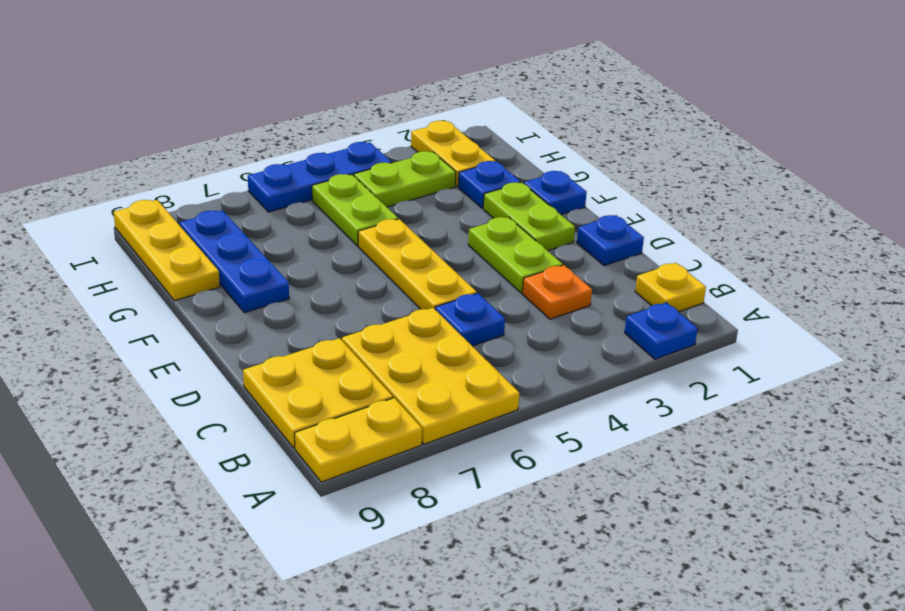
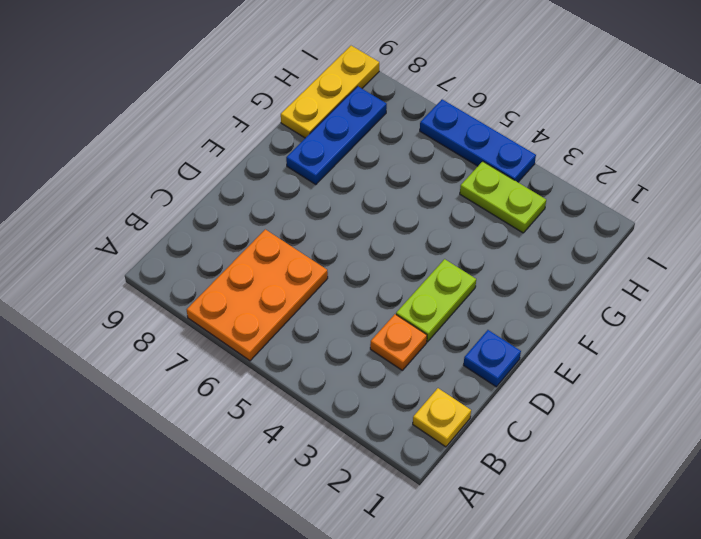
orange plate A6:C7 level 1 -> yellow plate A6:C7 level 1
none -> blue plate A2 level 1
none -> yellow plate A8:A9 level 1
none -> yellow plate B8:C9 level 1

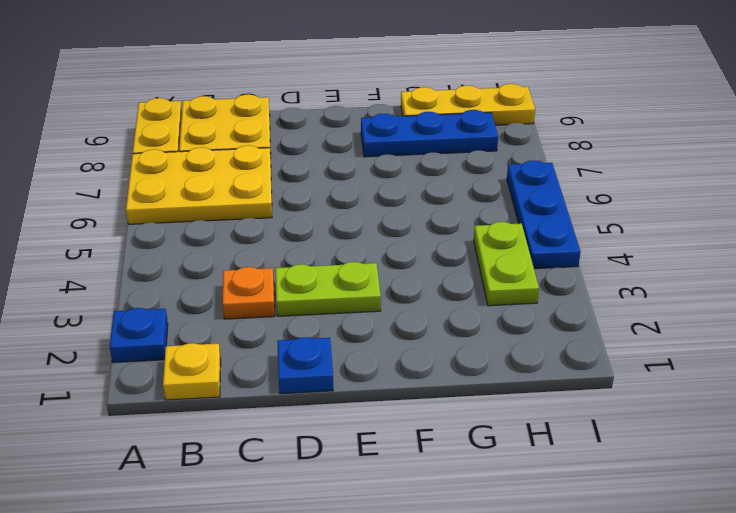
none -> blue plate C5 level 1
none -> yellow plate D5:F5 level 1
none -> lime plate E2:F2 level 1

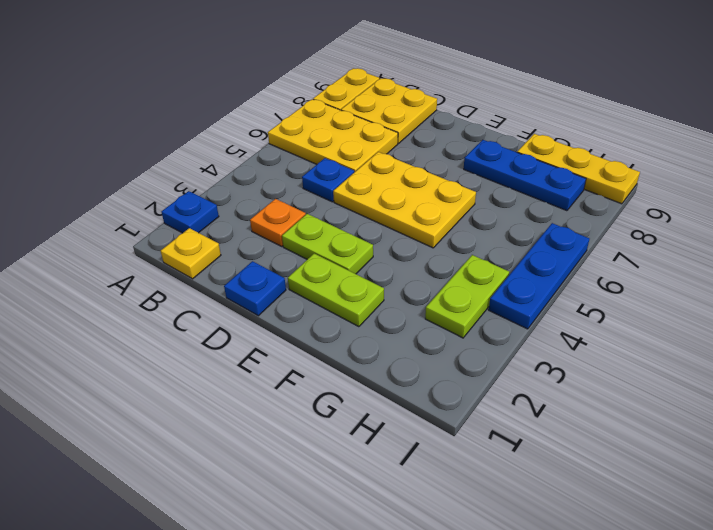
yellow plate D5:F6 level 1 -> yellow plate D5:F5 level 1
none -> blue plate F1 level 1
none -> blue plate G2 level 1
none -> lime plate G5:H5 level 1

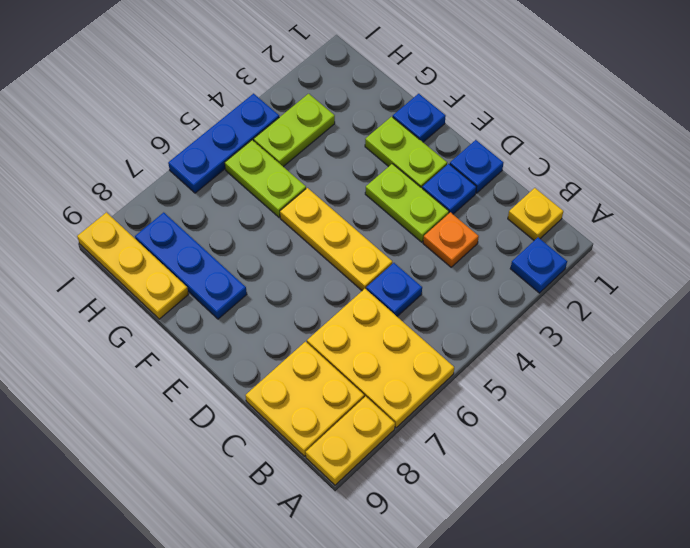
blue plate D2 level 1 -> blue plate G2 level 1
none -> yellow plate H2:I2 level 1

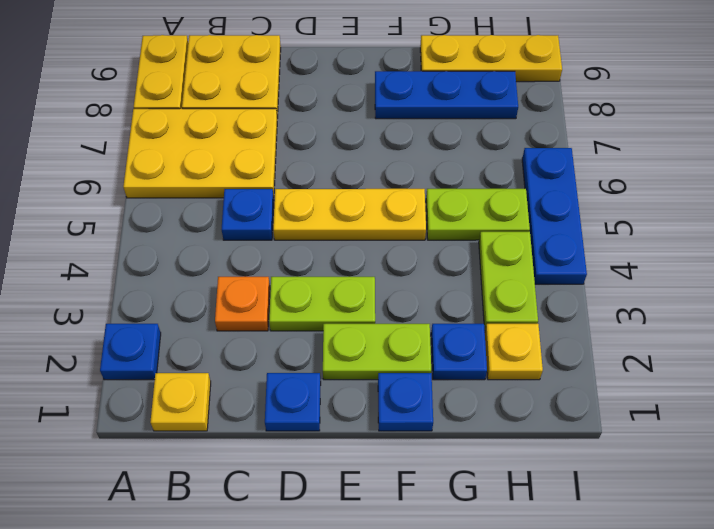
yellow plate H2 level 1 -> yellow plate H2:I2 level 1

